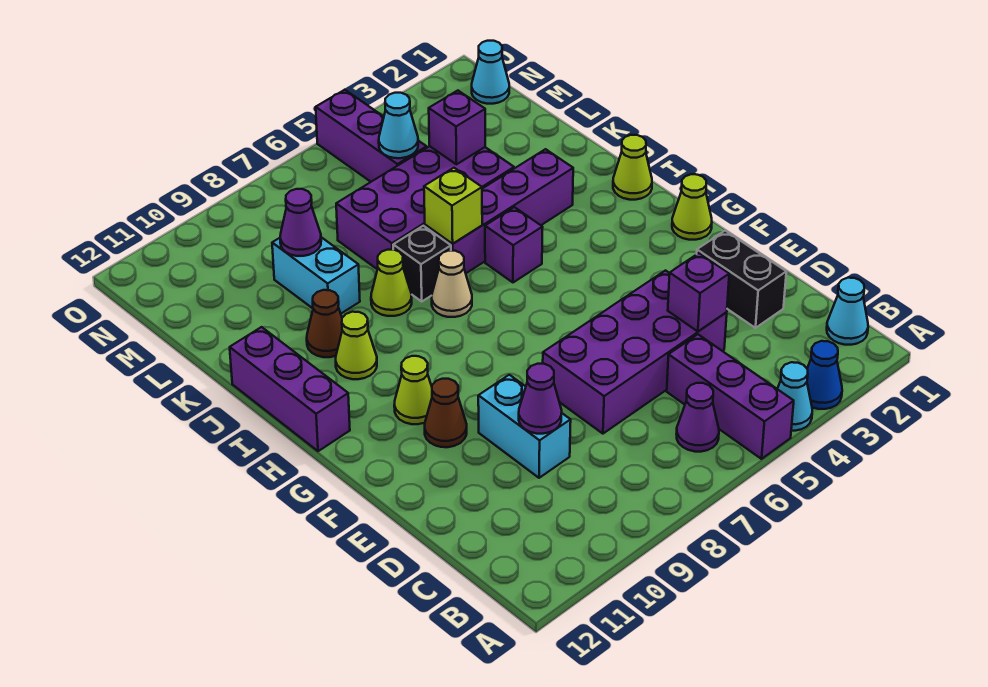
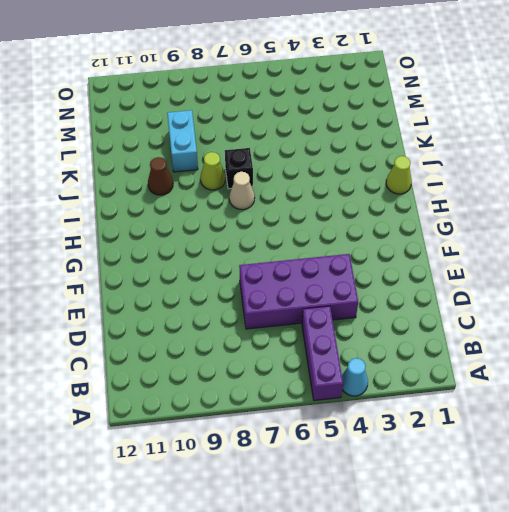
none -> blue cone A3 level 1
none -> cyan cone B1 level 1
none -> purple cone B6 level 1
none -> black brick D2:E2 level 1

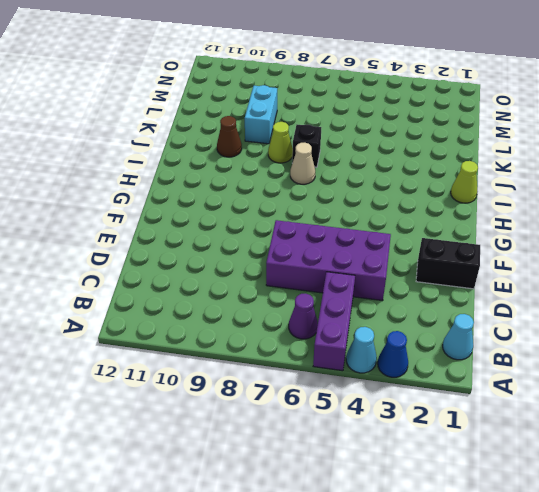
black brick E1:E2 level 1 -> black brick D2:E2 level 1
none -> cyan brick D9:E9 level 1
none -> brown cone F10 level 1
none -> lime cone G1 level 1
none -> lime cone G10 level 1

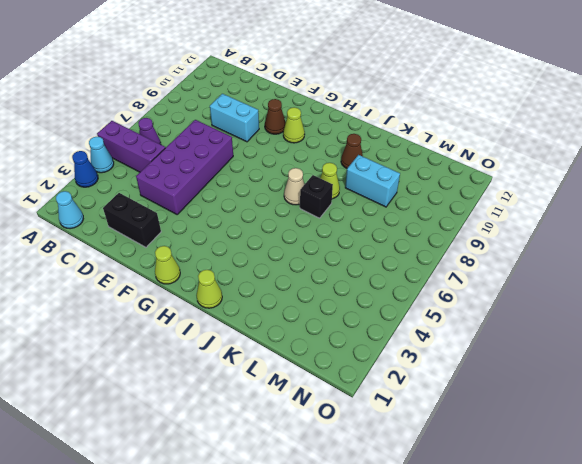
none -> purple brick H12:J12 level 1
none -> purple brick I5 level 1
none -> lime cone I10 level 1
none -> purple brick J3:J6 level 1

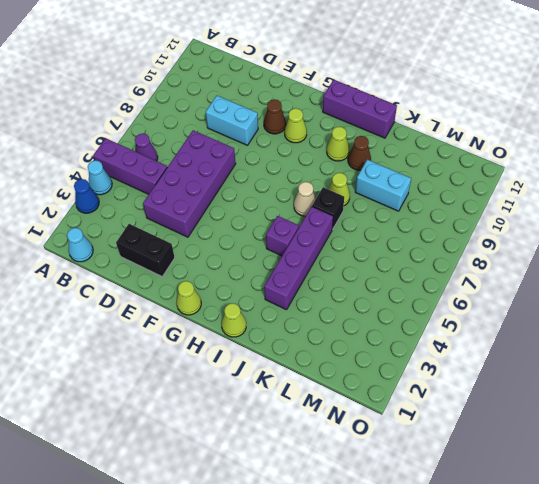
none -> purple brick K4:L7 level 1
none -> purple brick M5:O5 level 1
none -> cyan cone N1 level 1
none -> purple brick D4 level 2

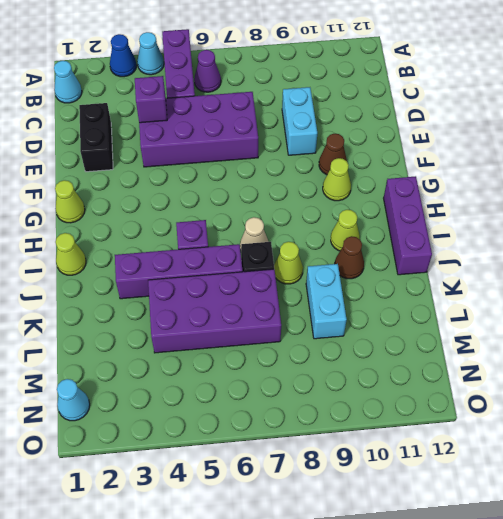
none -> purple brick M5:O5 level 1
none -> purple cone D9 level 2
none -> lime brick J6 level 2
none -> purple brick L4 level 2

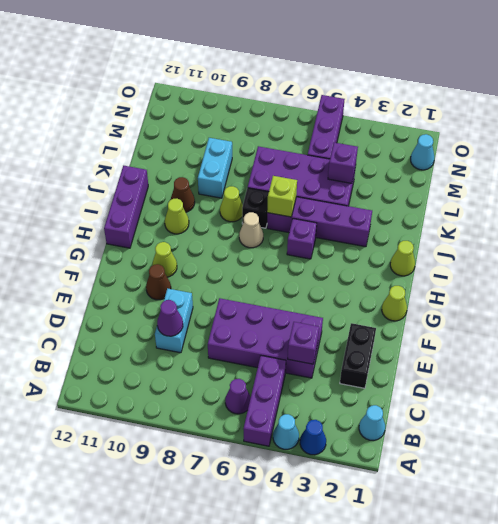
none -> purple cone L9 level 2
none -> cyan cone M5 level 2

